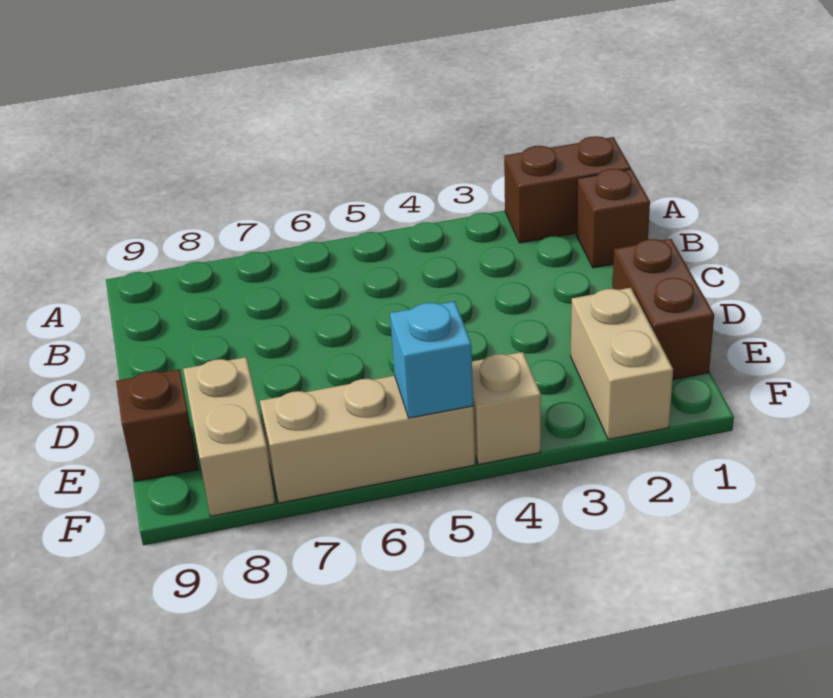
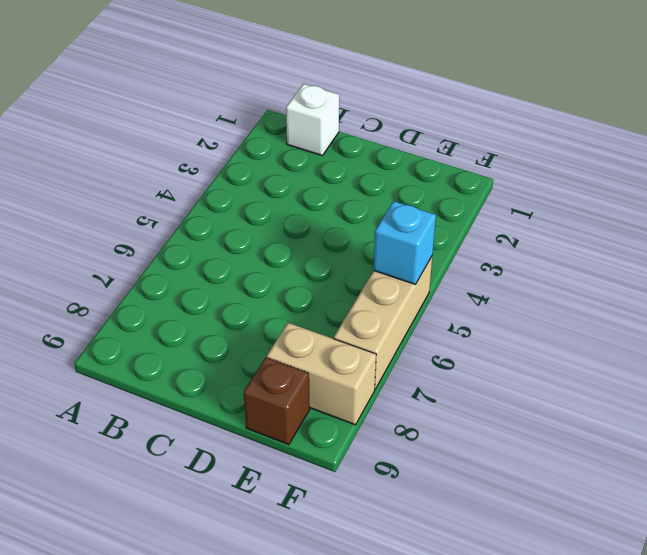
white brick B1 level 1 -> brown brick B1 level 1
none -> brown brick A1:A2 level 1
none -> brown brick D1:E1 level 1

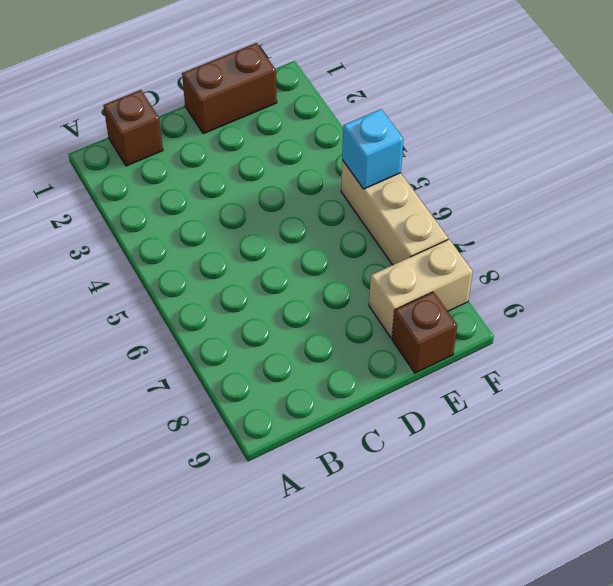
none -> brown brick A1:A2 level 1
none -> tan brick E2:F2 level 1

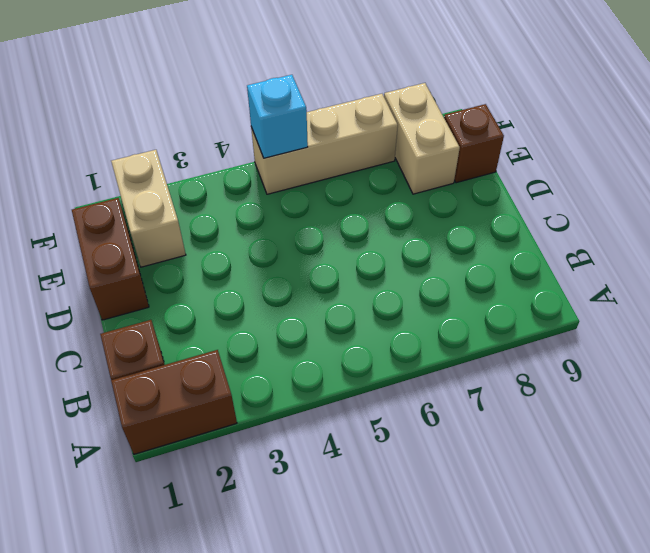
none -> tan brick F4 level 1

